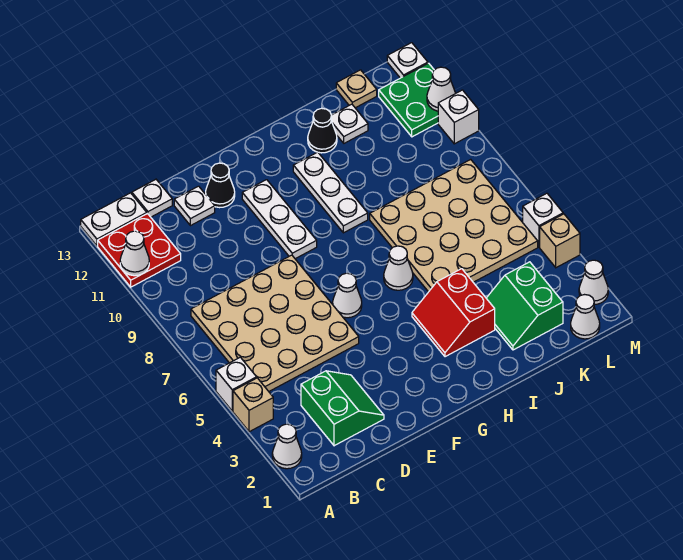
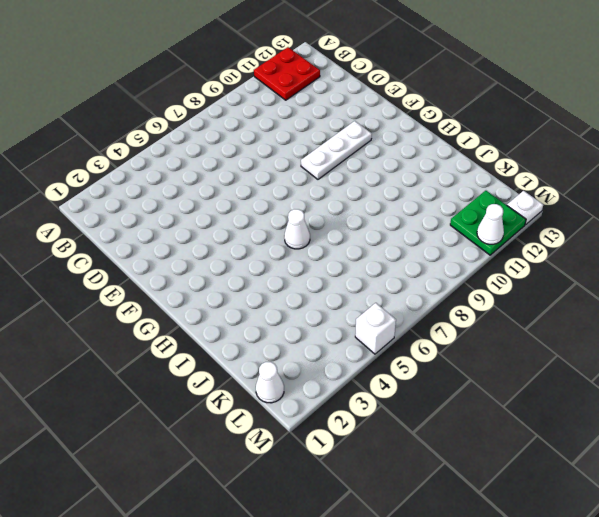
none -> white cone A2 level 1
none -> tan brick A4 level 1
none -> white brick A5 level 1

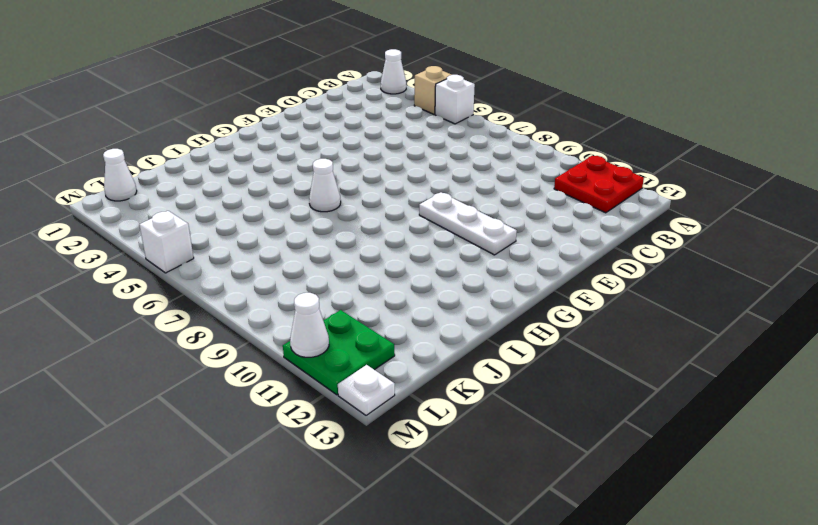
none -> white plate A13:B13 level 1
none -> tan plate B5:E8 level 1
none -> green slope C2:D3 level 1 top C

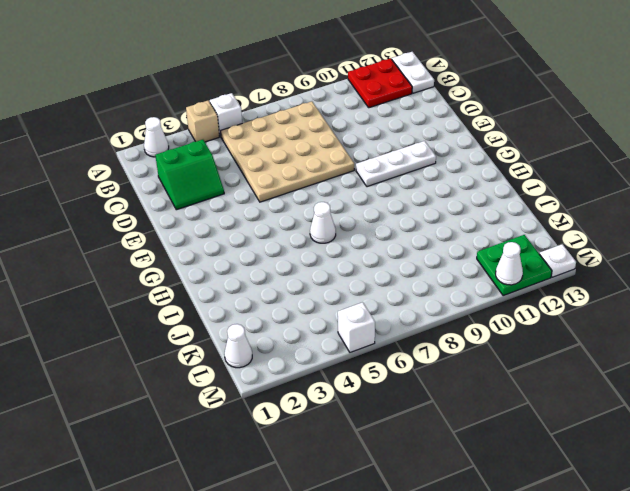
none -> white plate C13 level 1
none -> white plate D12 level 1
none -> black cone E12 level 1

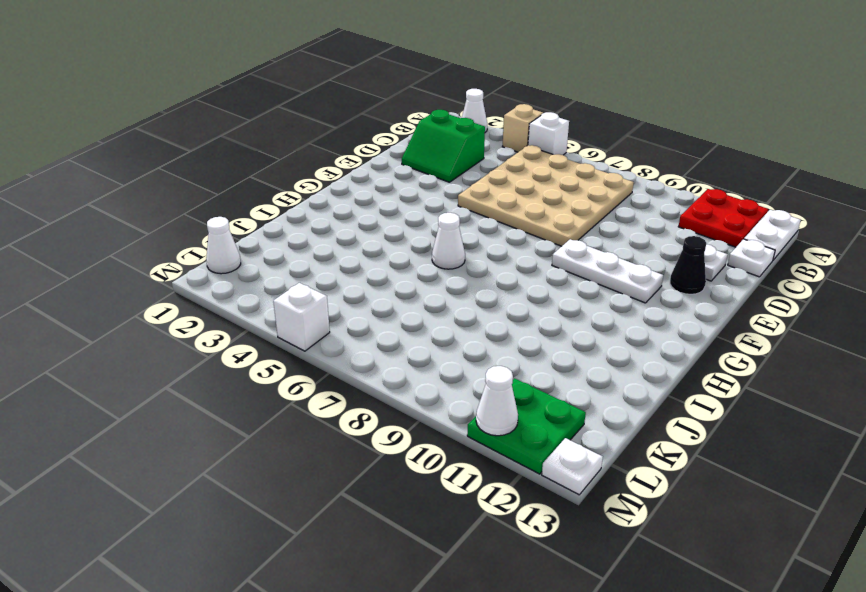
none -> white cone F6 level 1
none -> red slope H3:I4 level 1 top I
none -> white plate H9:H11 level 1

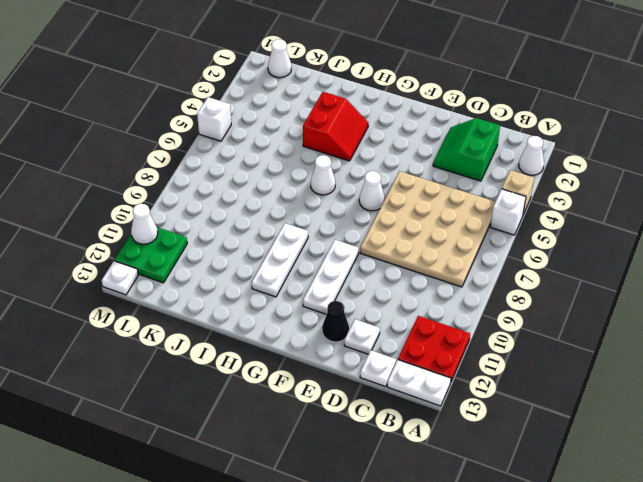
none -> tan plate I5:L8 level 1
none -> black cone I12 level 1
none -> green slope J2:K3 level 1 top K

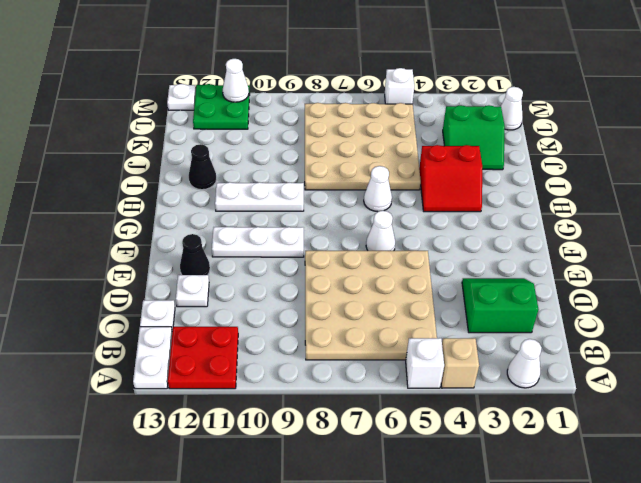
none -> white plate J12 level 1
none -> tan plate K13 level 1
none -> white cone M2 level 1

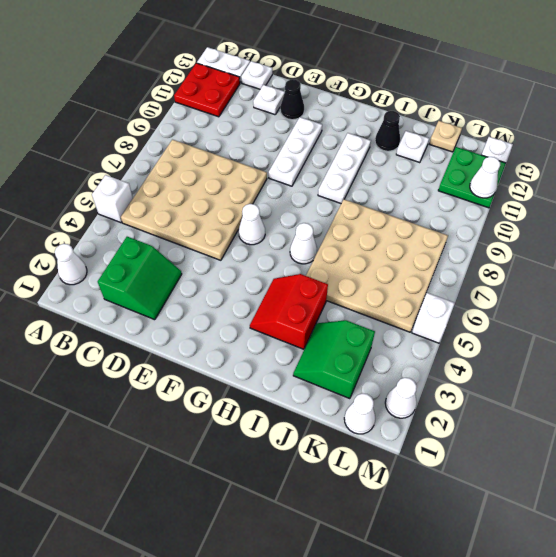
none -> tan brick A4 level 1
none -> tan brick M4 level 1
none -> white brick M10 level 1

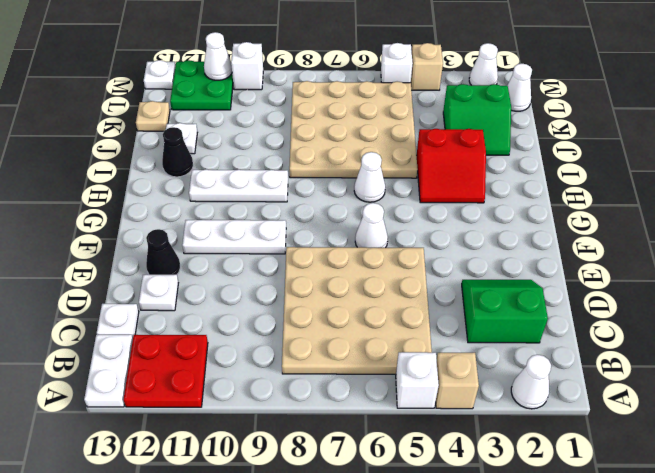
none -> white cone A11 level 2

